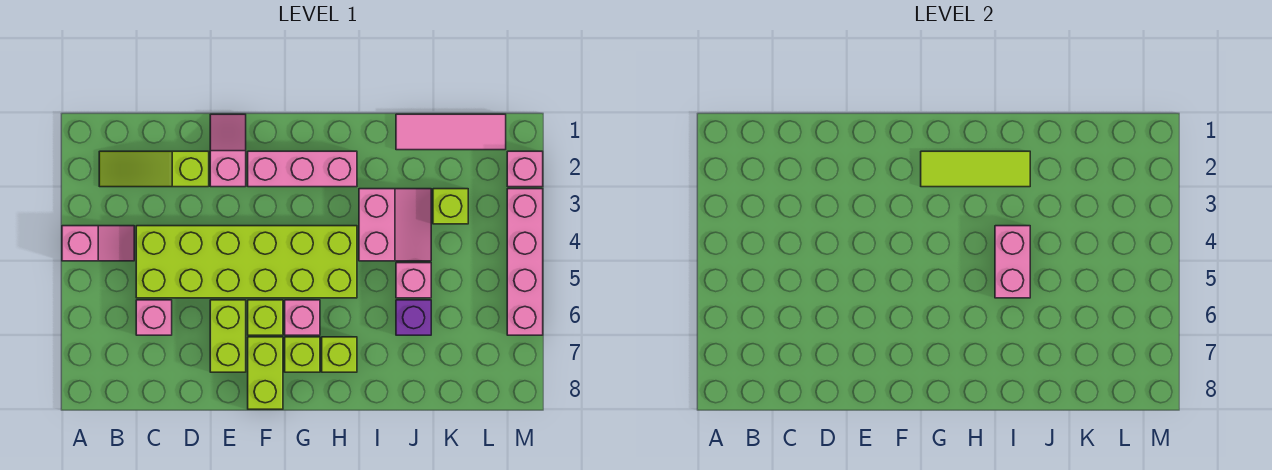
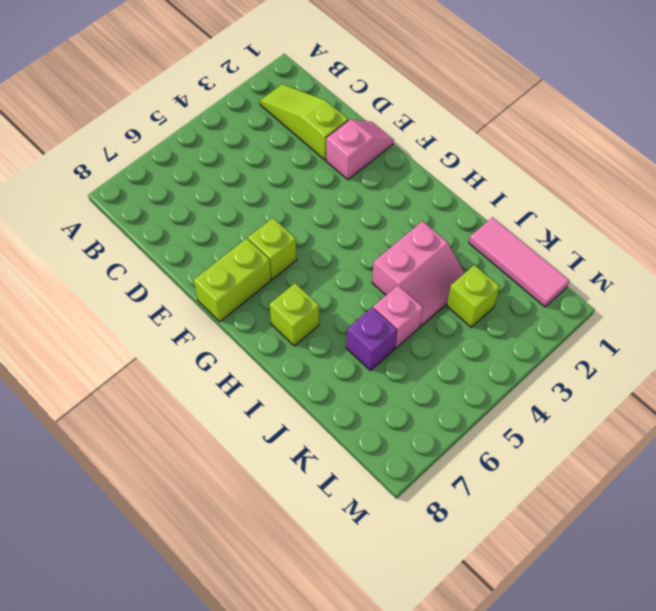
none -> pink slope A4:B4 level 1 top A
none -> lime brick C4:H5 level 1
none -> pink brick C6 level 1

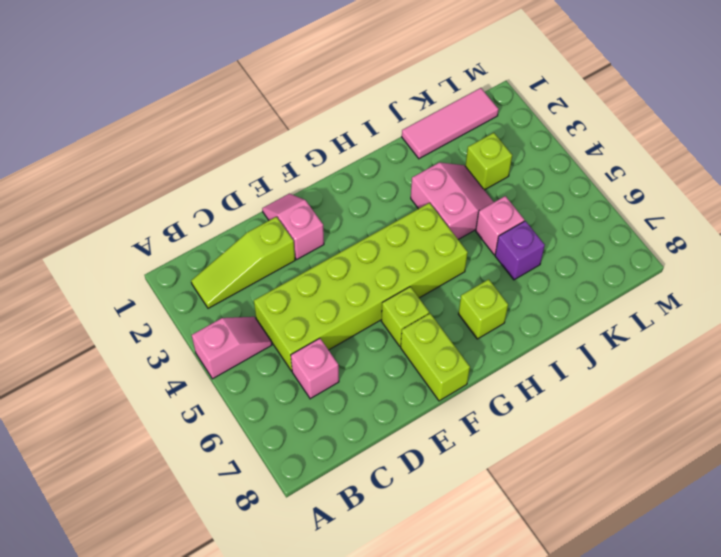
none -> lime brick E6:E7 level 1
none -> pink brick F2:H2 level 1
none -> pink brick G6 level 1

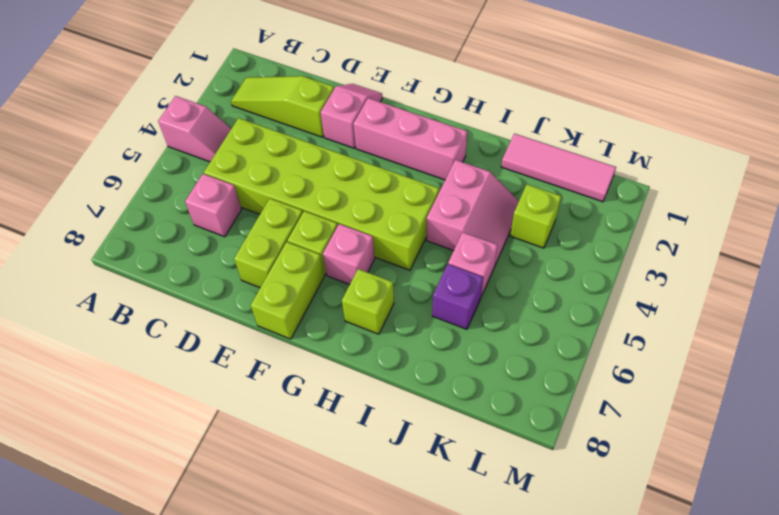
none -> lime brick G7 level 1
none -> pink brick M2 level 1
none -> pink brick M3:M6 level 1

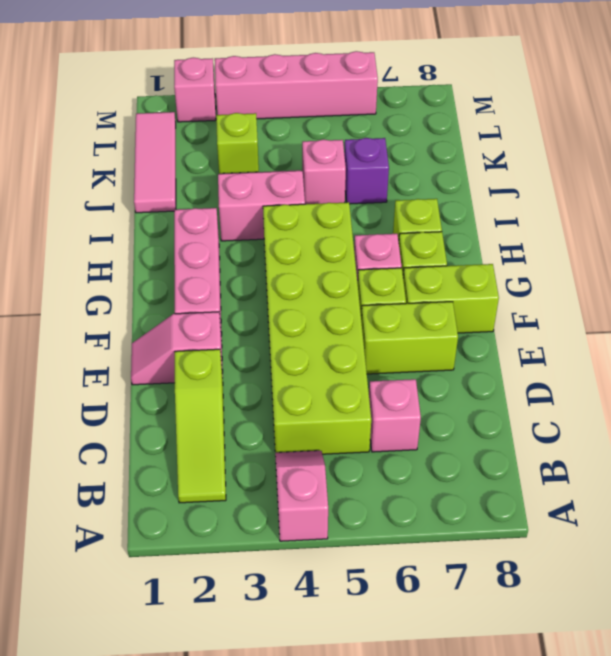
none -> lime tile G2:I2 level 2
none -> pink brick I4:I5 level 2

